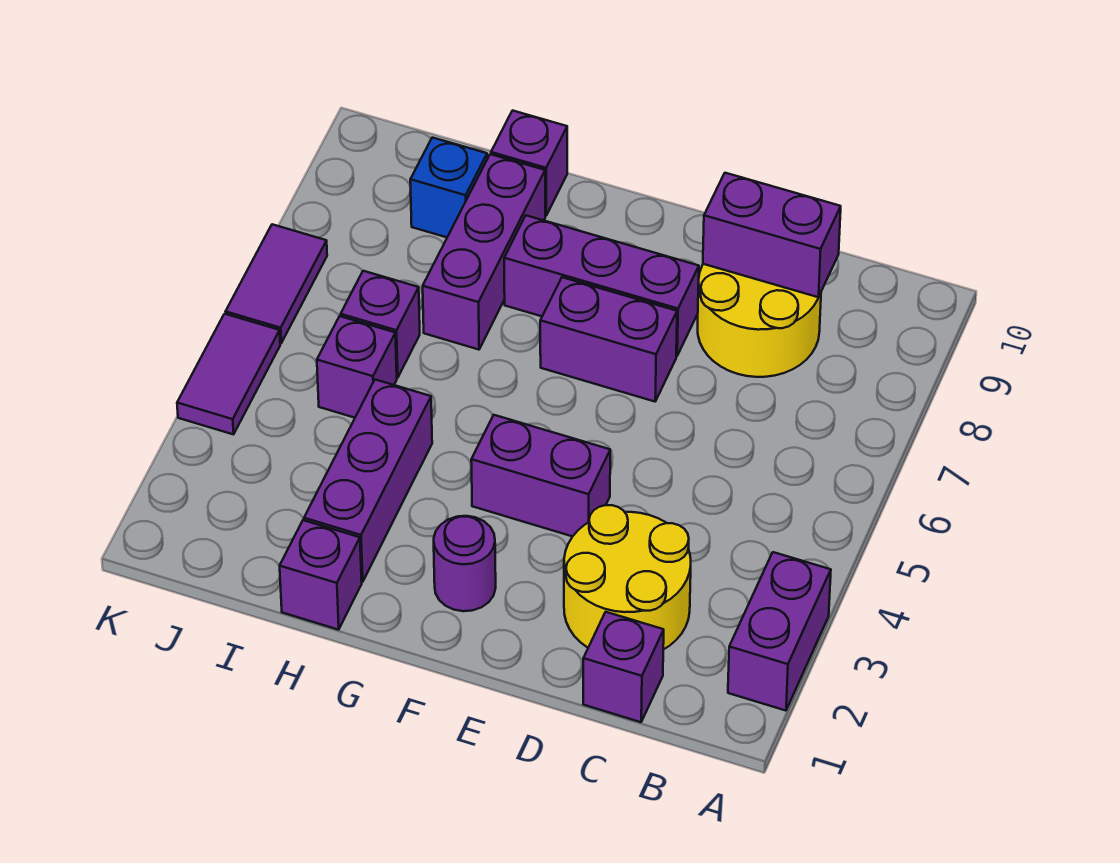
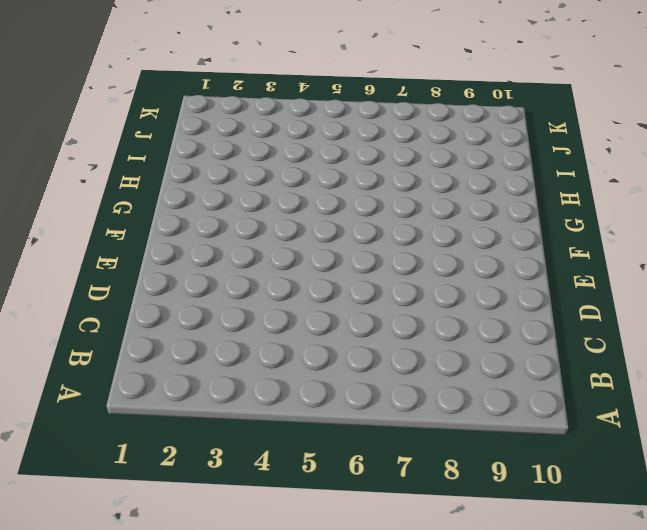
none -> purple brick A2:A3 level 1
none -> purple brick C1 level 1
none -> yellow round brick C2:D3 level 1

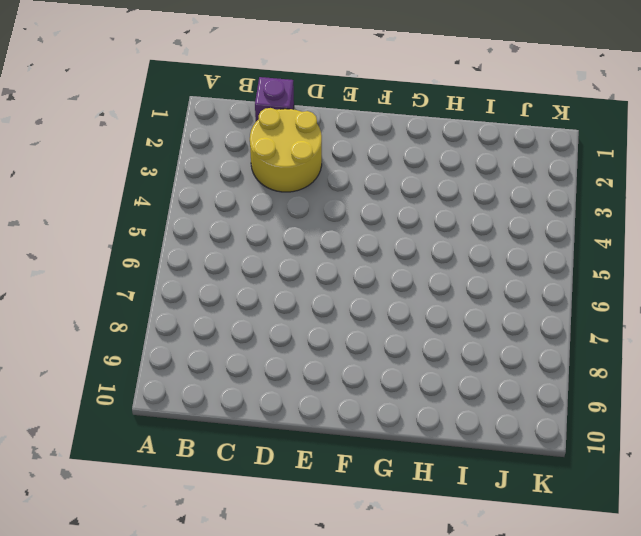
none -> purple brick A2:A3 level 1
none -> yellow round brick C8:D9 level 1
none -> purple brick E4:F4 level 1

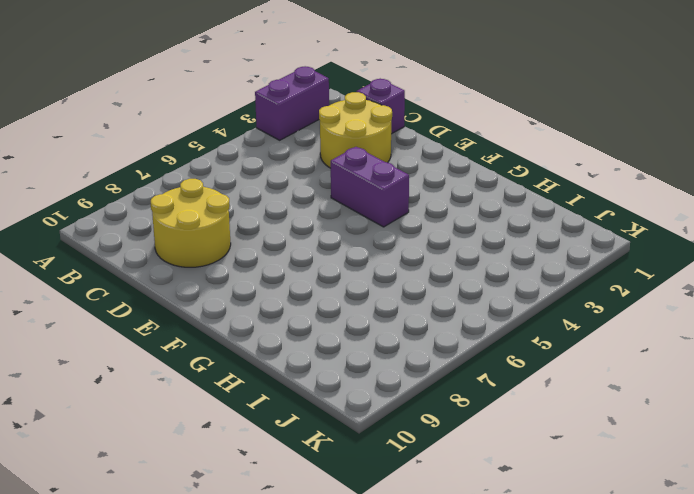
none -> purple brick E7:F7 level 1
none -> purple brick E8:G8 level 1
none -> purple round brick F2 level 1

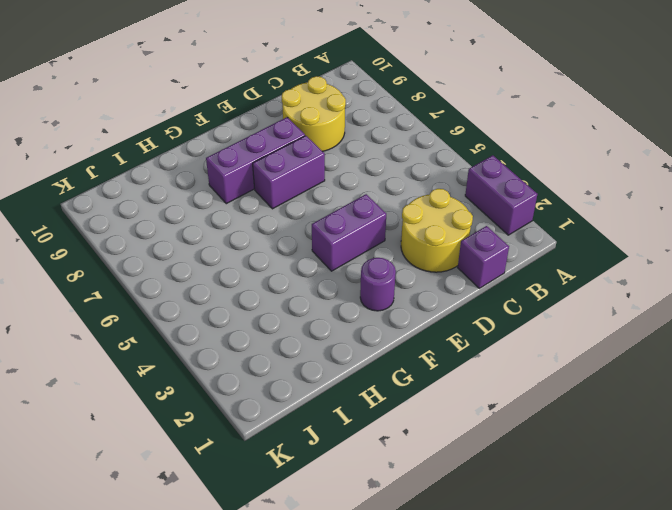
none -> purple brick H1 level 1
none -> purple brick H2:H4 level 1
none -> purple brick H7:H9 level 1

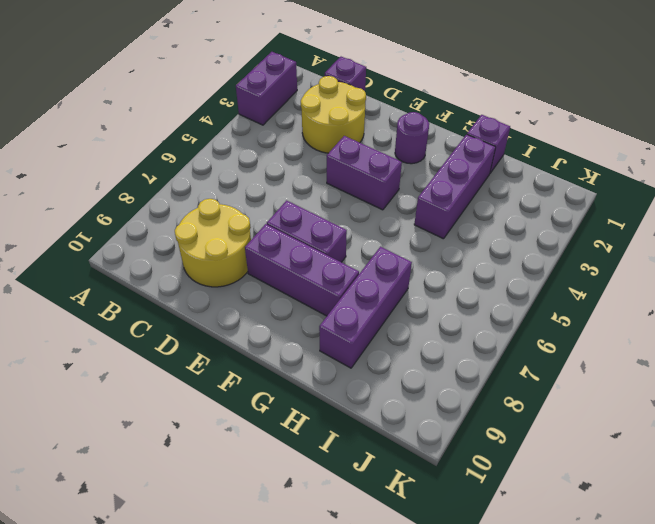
none -> purple brick H10 level 1
none -> purple brick I5 level 1
none -> purple brick I6 level 1

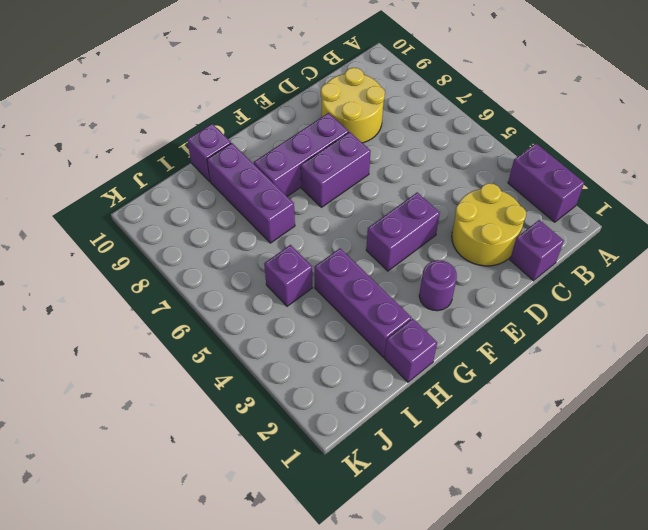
none -> purple brick I6 level 1
none -> blue brick I9 level 1
none -> purple tile K4:K5 level 1

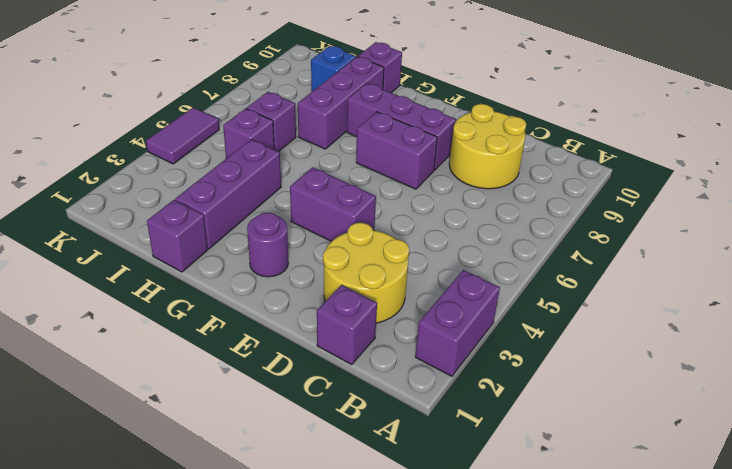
none -> purple tile K6:K7 level 1
none -> purple brick C9:D9 level 2

